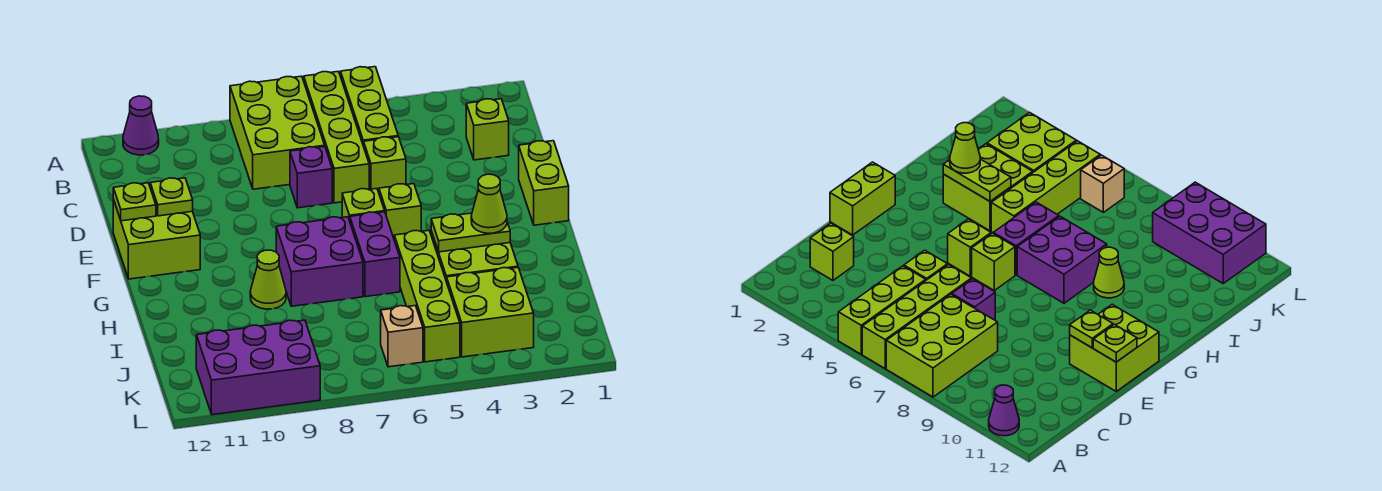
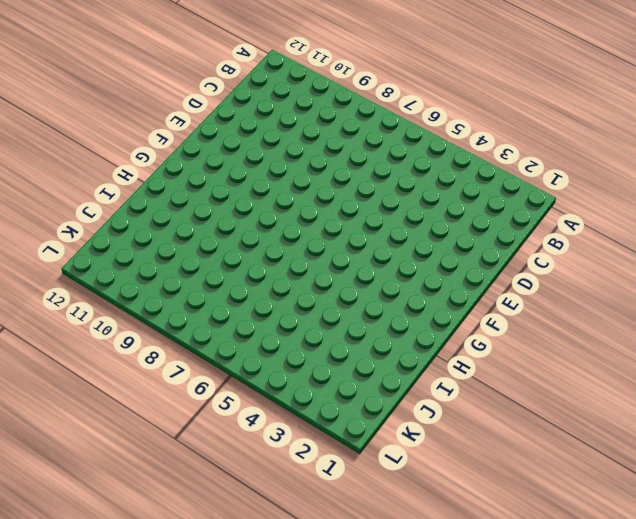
none -> lime brick A5:C5 level 1
none -> lime brick A6:D6 level 1
none -> lime brick A7:C8 level 1

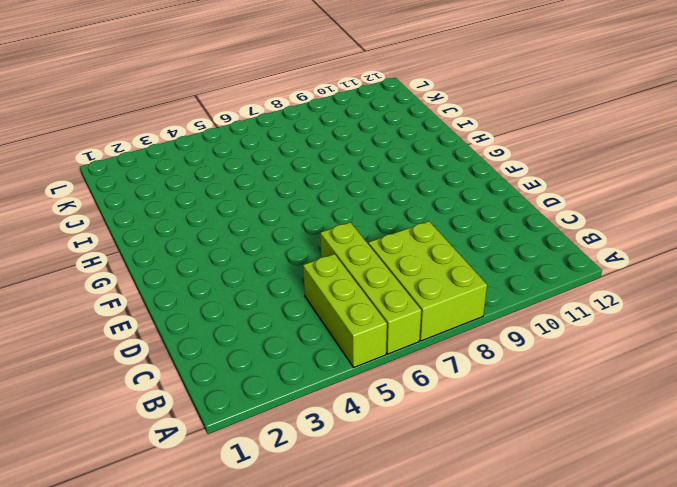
none -> purple cone A11 level 1
none -> lime brick C2 level 1
none -> lime brick D5 level 1

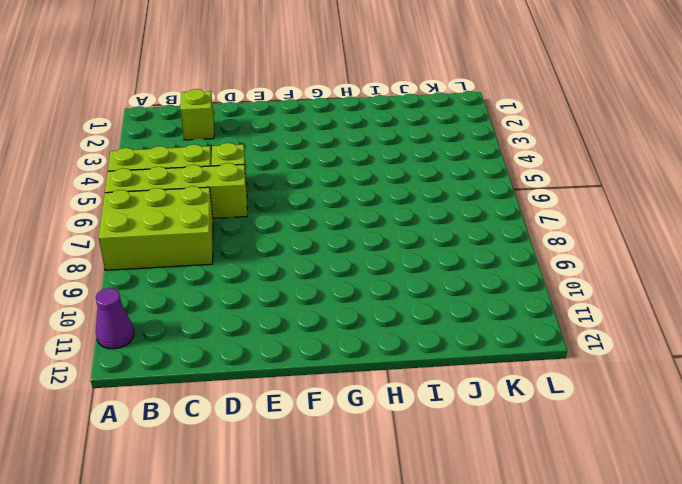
none -> purple brick D7 level 1
none -> lime brick E1:F1 level 1
none -> lime brick E11:F12 level 1

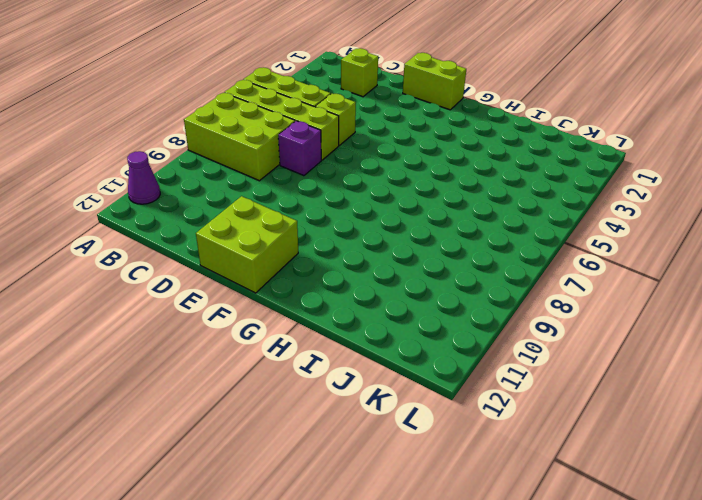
none -> lime brick F5 level 1
none -> lime brick F6 level 1
none -> purple brick G6:H6 level 1

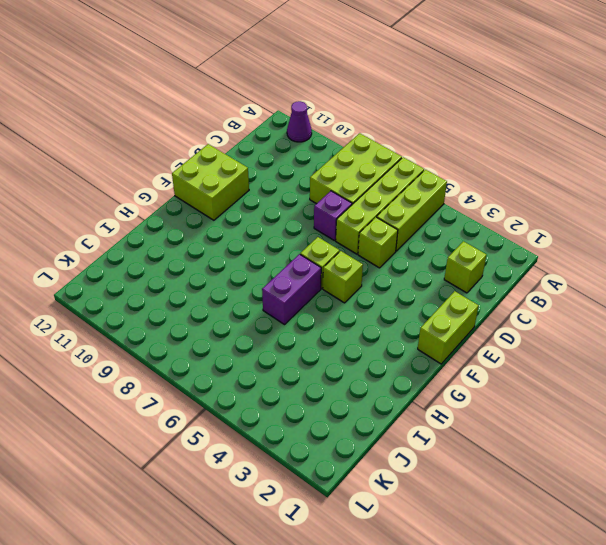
none -> purple brick G7:H8 level 1
none -> lime brick H3:I4 level 1
none -> lime brick H5:K5 level 1

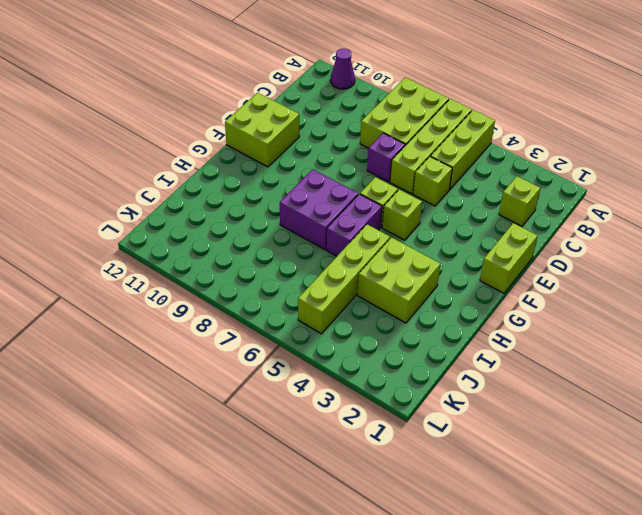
none -> lime cone H9 level 1
none -> lime brick J3:K4 level 1
none -> tan brick K6 level 1

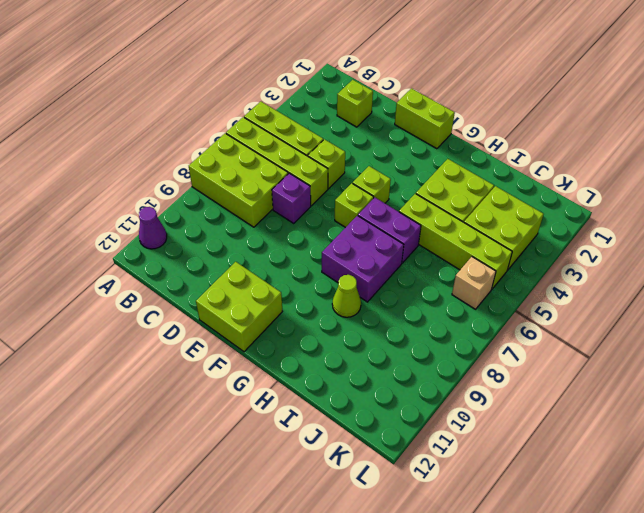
none -> purple brick K9:L11 level 1
none -> lime plate E11 level 2
none -> lime plate E12 level 2

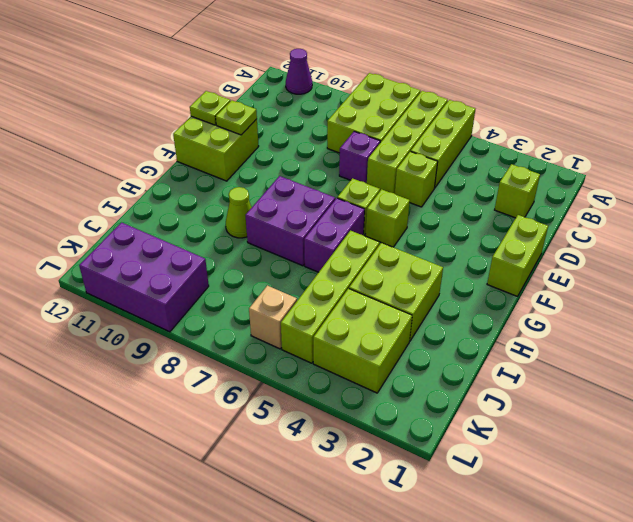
none -> lime plate H3:H4 level 2
none -> lime cone H3 level 3

